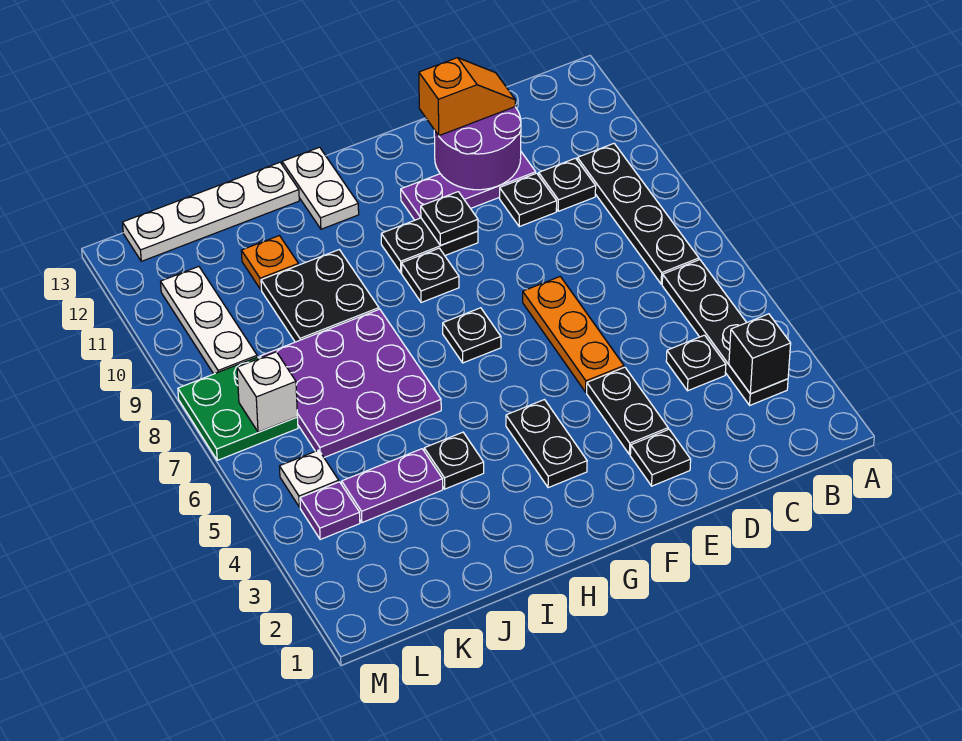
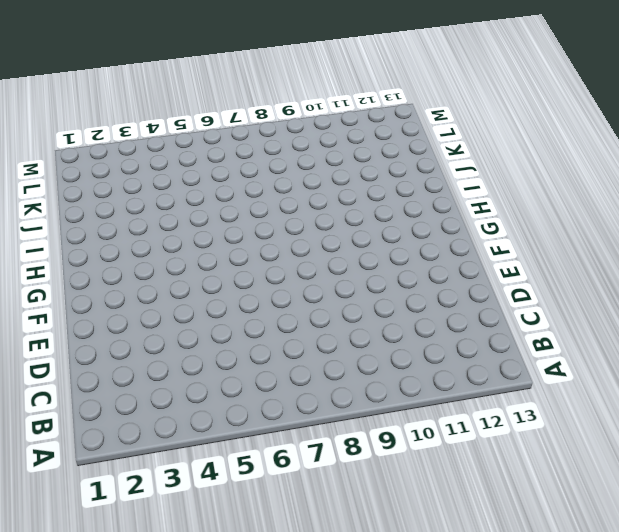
none -> black plate B3:B6 level 1
none -> black plate B7:B10 level 1
none -> black plate C4 level 1

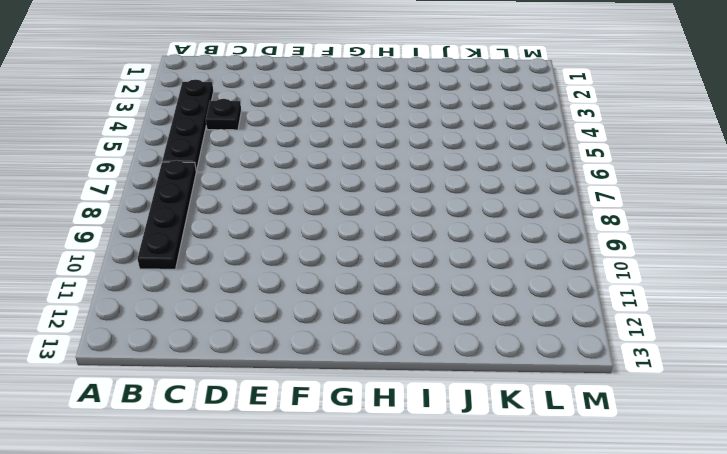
none -> black plate C10 level 1
none -> black plate D10 level 1
none -> purple plate D11:F11 level 1

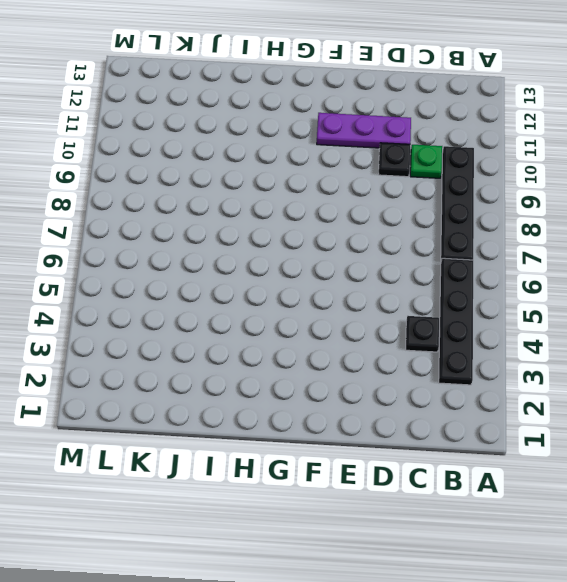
green plate C10 level 1 -> black plate C10 level 1
none -> black plate E2 level 1
none -> black plate E3:E4 level 1
none -> orange plate E5:E7 level 1

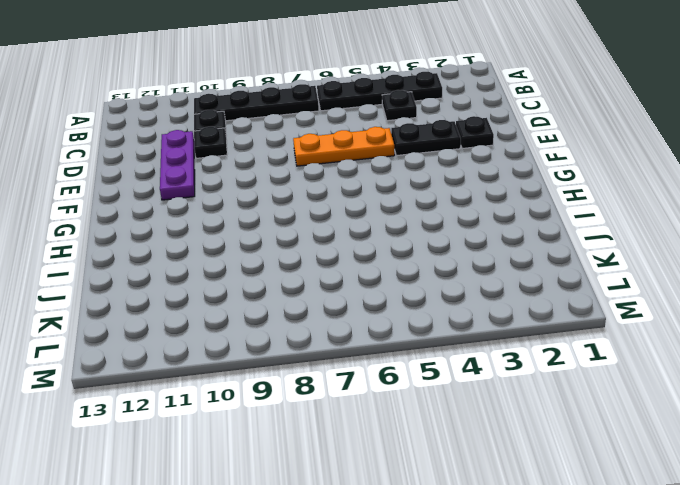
none -> black plate F10:G10 level 1
none -> black plate G3:G4 level 1
none -> black plate G7 level 1

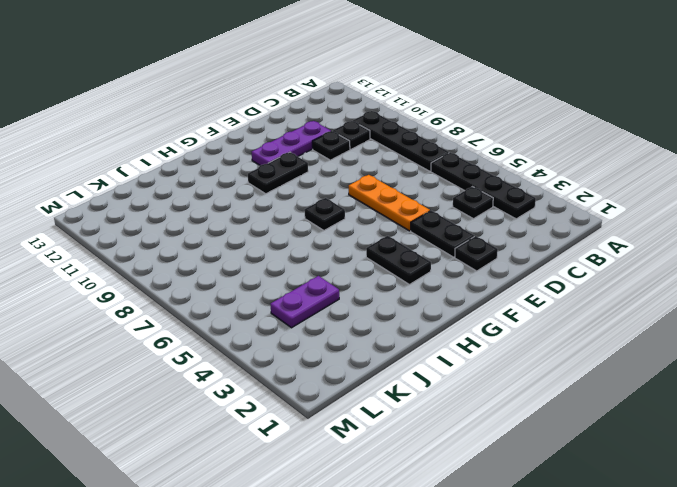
none -> black plate G9 level 1
none -> white plate H12:H13 level 1
none -> black plate I4 level 1

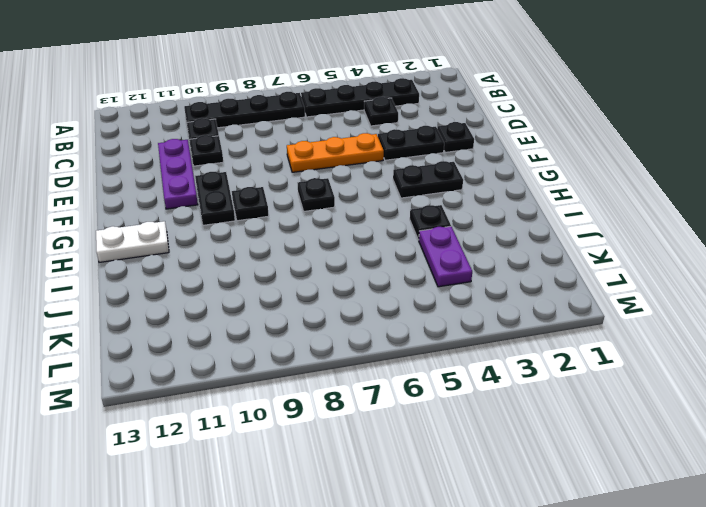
none -> purple plate I6:K8 level 1
none -> black plate I9:J10 level 1
none -> white plate I13:L13 level 1

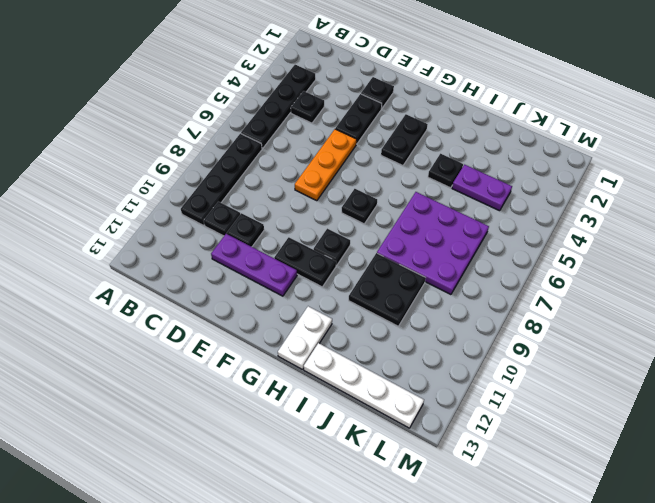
none -> orange plate J11 level 1
none -> purple plate L4 level 1
none -> white plate L5 level 1

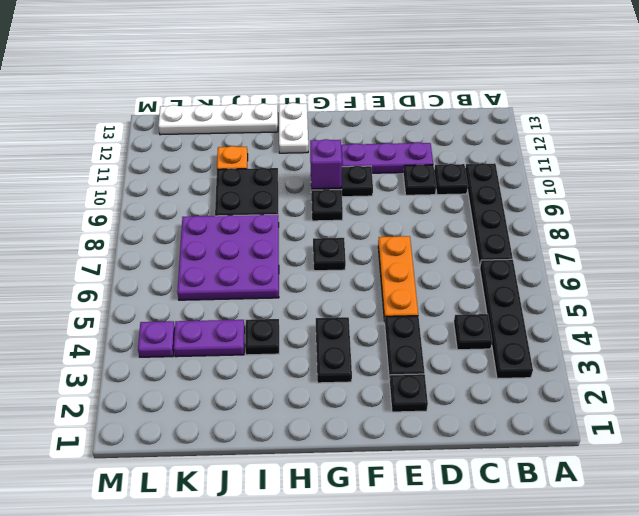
purple brick G10 level 2 -> none
none -> white plate L5 level 1
none -> green plate L7:M8 level 1
none -> white plate L9:L11 level 1

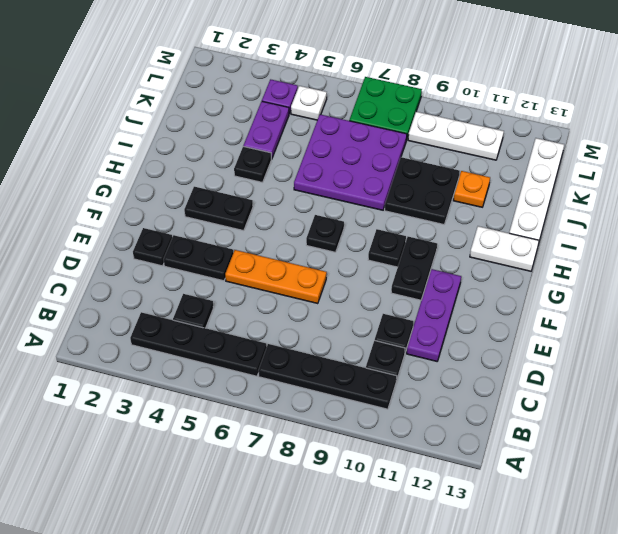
none -> black brick B3 level 2
none -> purple round brick D11:E12 level 2
none -> black plate F10 level 2

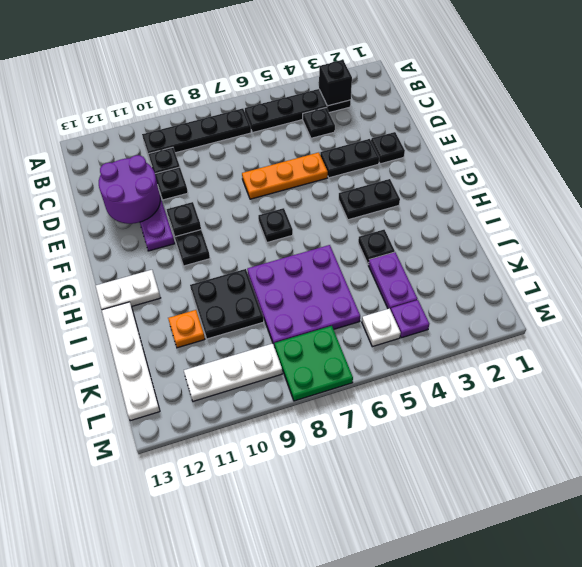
none -> black plate G9 level 1
none -> white brick L7 level 2
none -> orange slope D12:E12 level 3 top E

